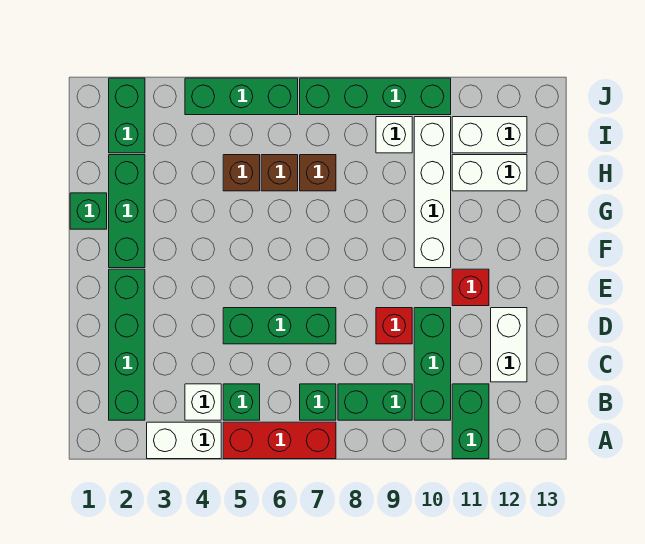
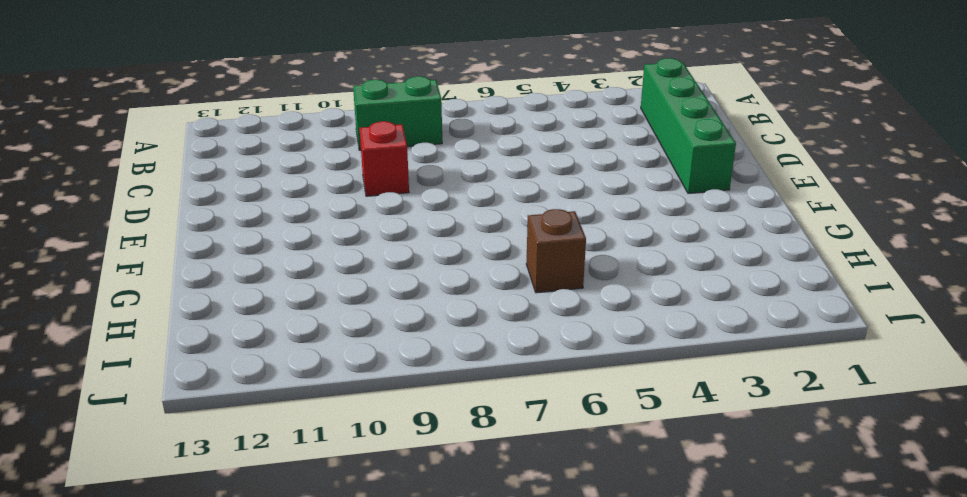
none -> white brick A3:A4 level 1
none -> red brick A5:A7 level 1
none -> green brick A11:B11 level 1

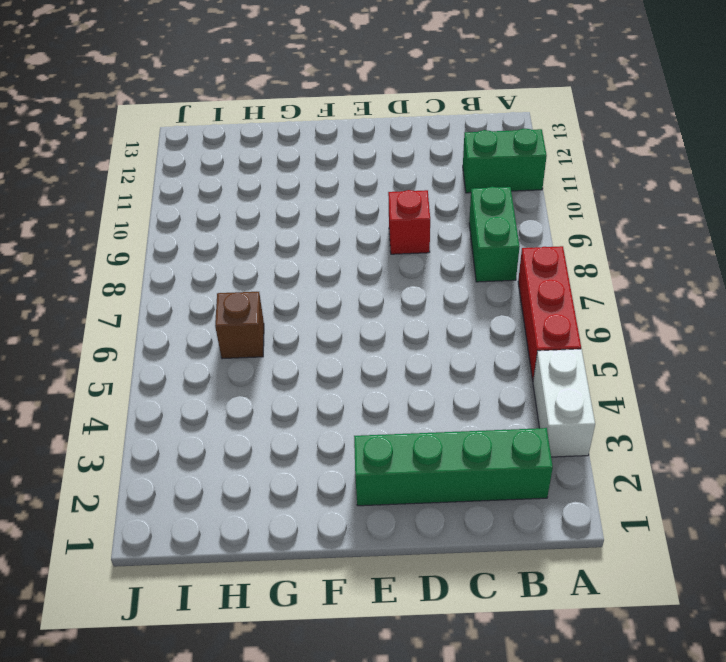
none -> white brick B4 level 1
none -> green brick B5 level 1
none -> green brick B7 level 1

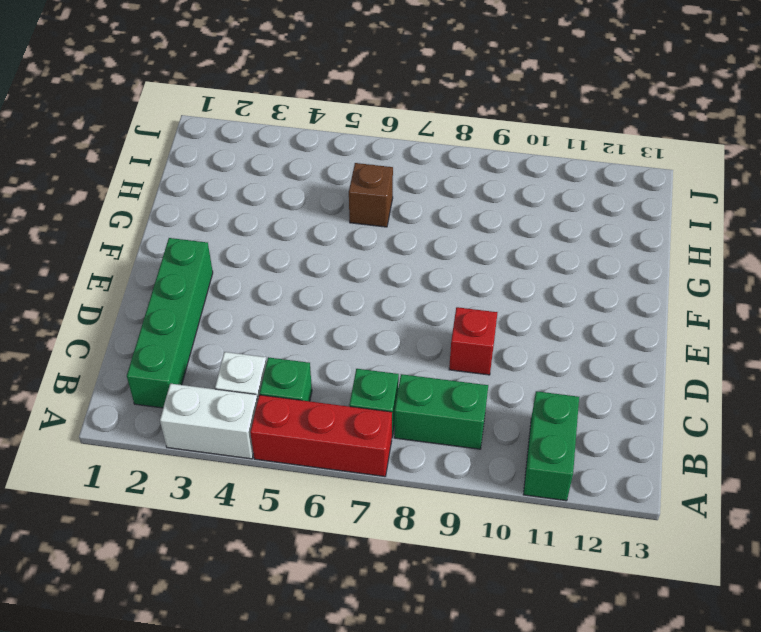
none -> green brick B10:D10 level 1
none -> white brick C12:D12 level 1
none -> green brick D5:D7 level 1

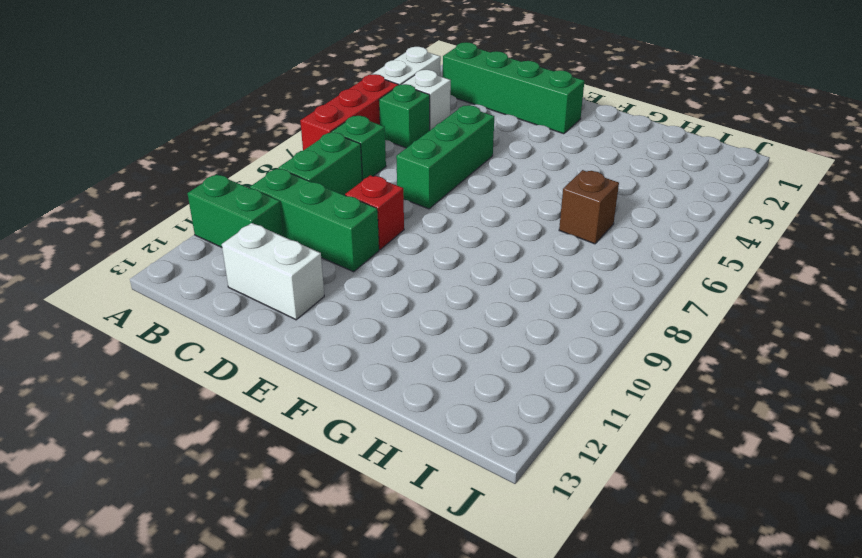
none -> red brick E11 level 1
none -> green brick F2:H2 level 1
none -> white brick F10:I10 level 1

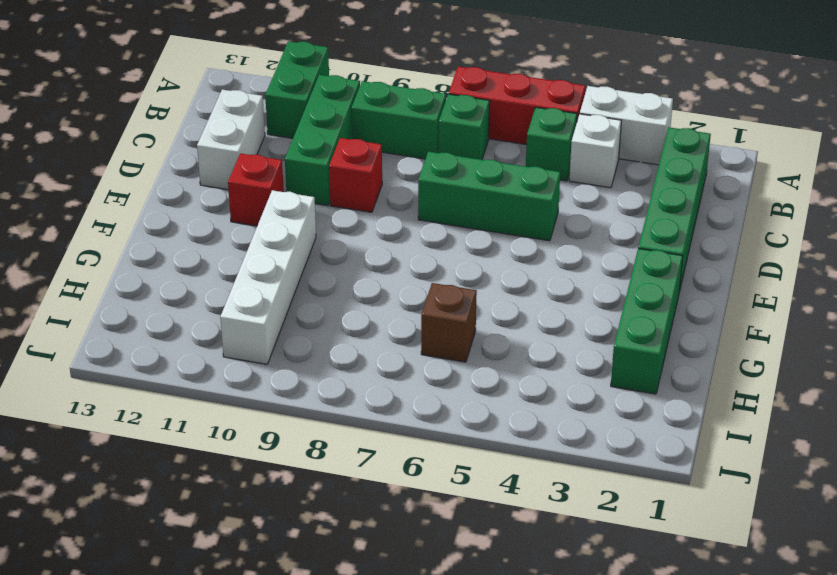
none -> green brick G1 level 1
none -> brown brick H5 level 1
none -> brown brick H7 level 1

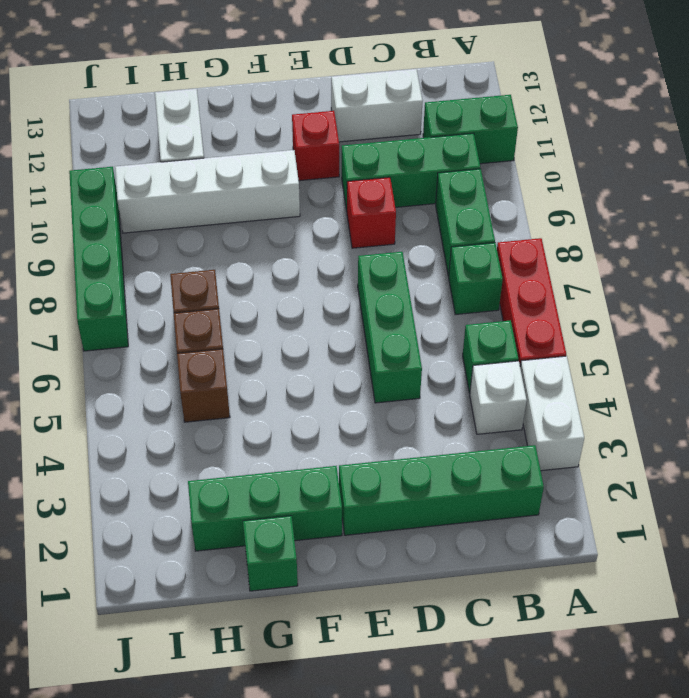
none -> green brick I2:J2 level 1
none -> white brick I9 level 1
none -> white brick I11:I12 level 1

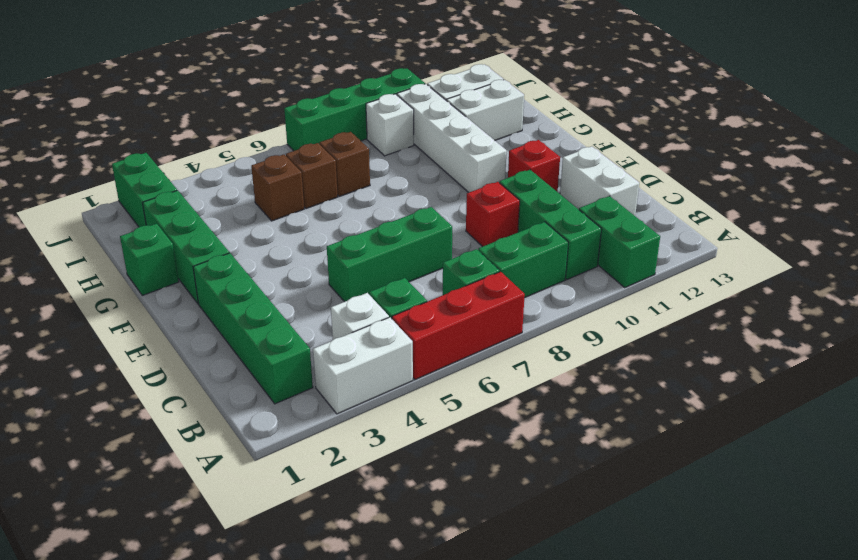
none -> green brick J4:J6 level 1

